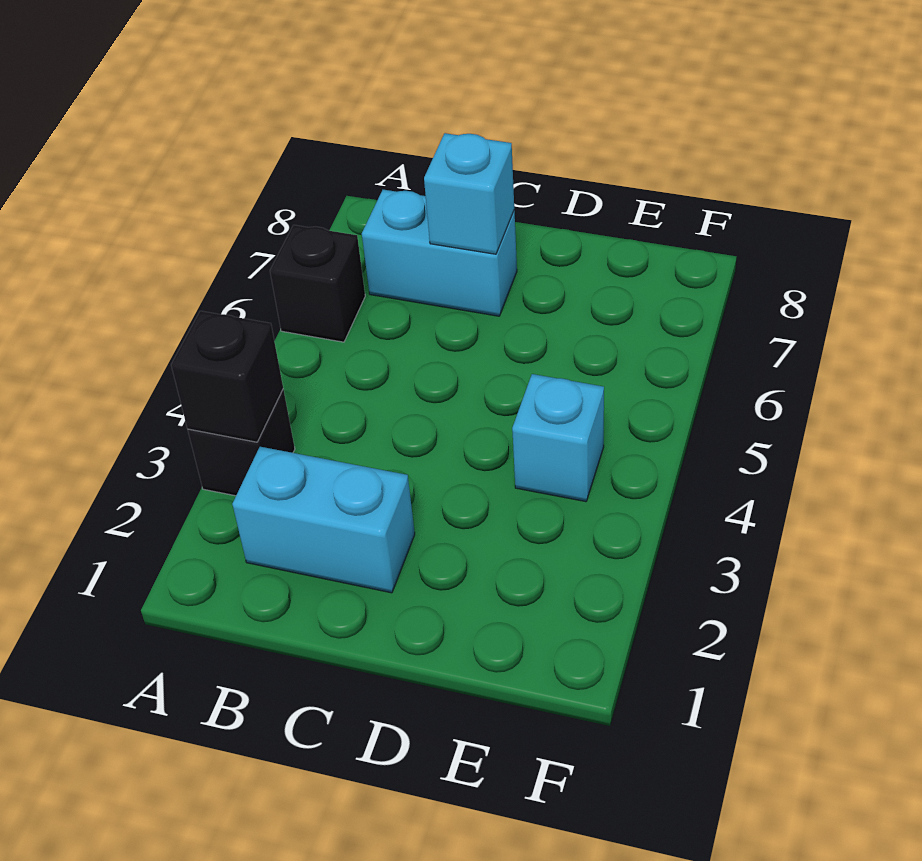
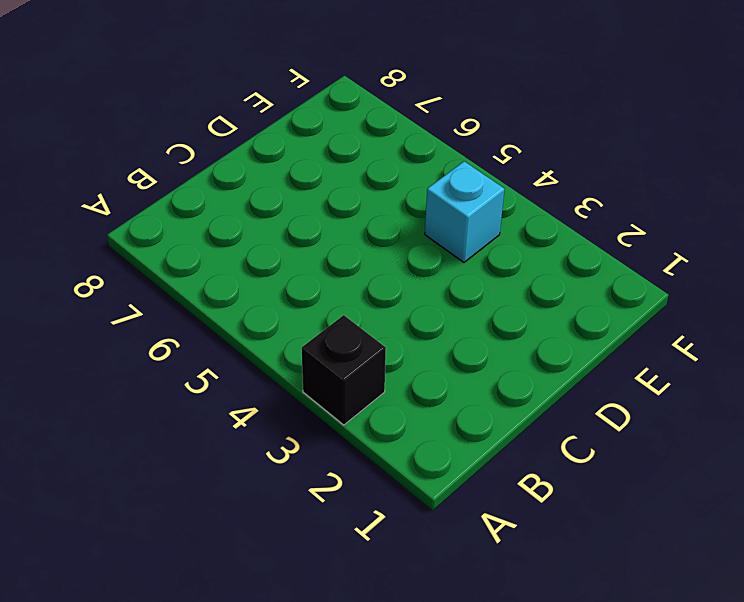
none -> black brick A6 level 1
none -> cyan brick B2:C2 level 1

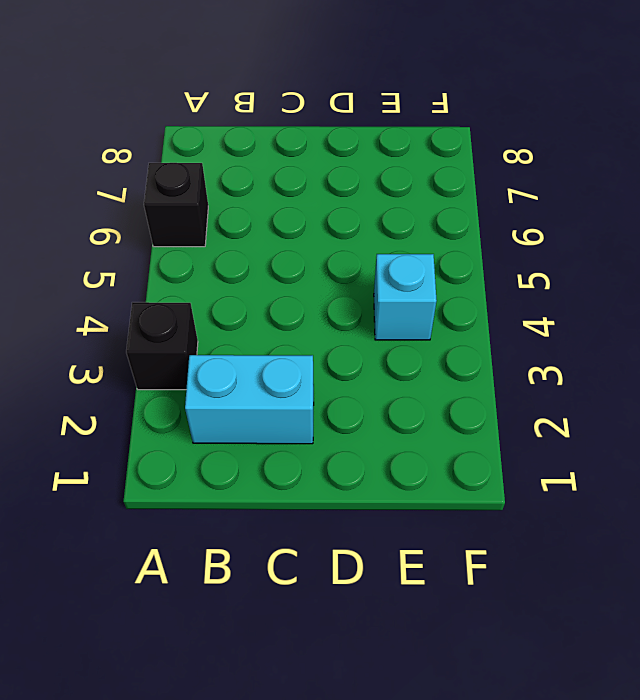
none -> cyan brick B7:C7 level 1
none -> black brick A3 level 2

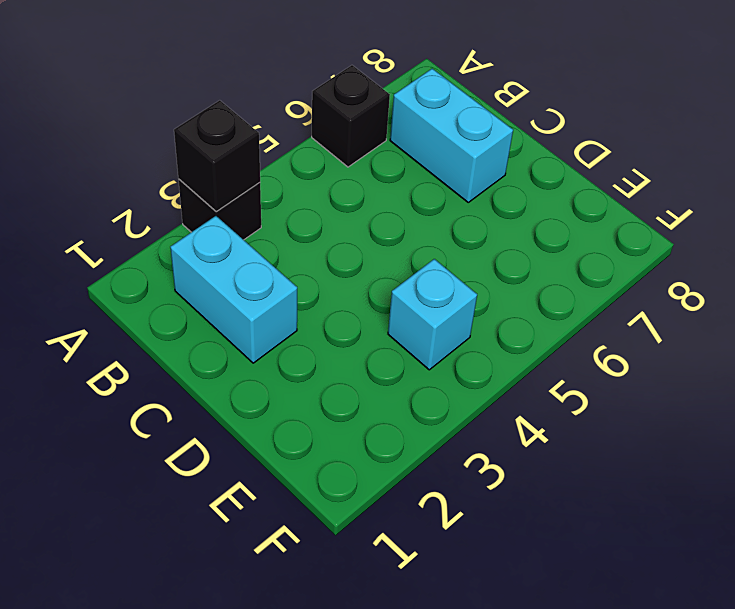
none -> cyan brick C7 level 2

